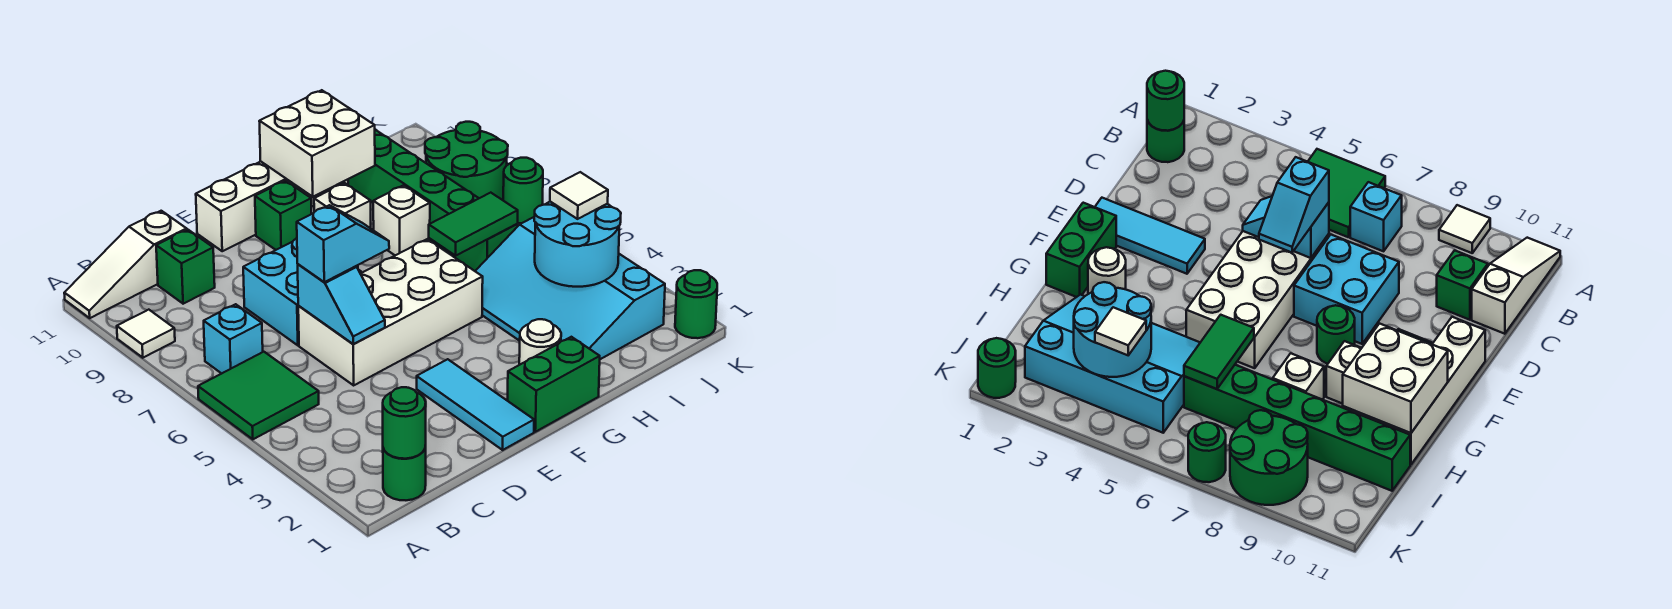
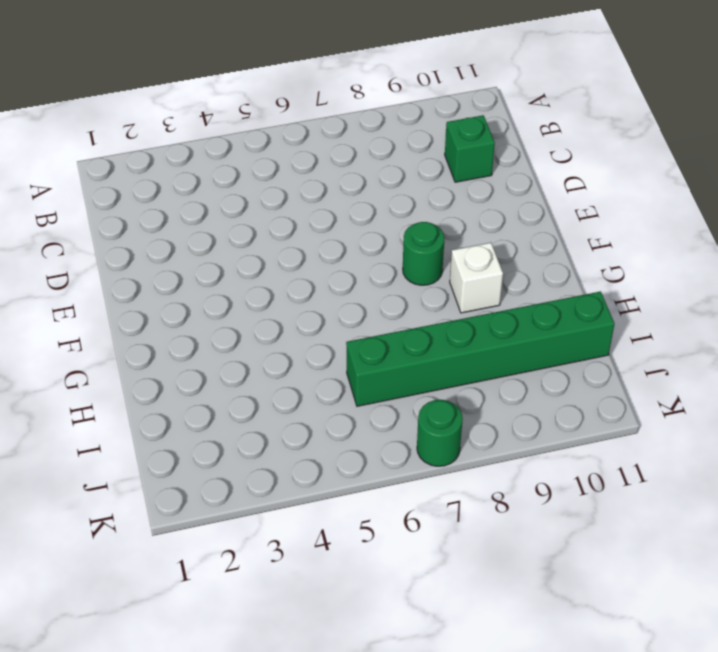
none -> green tile A5:B6 level 1
none -> white tile A9 level 1
none -> white slope A11:C11 level 1 top C

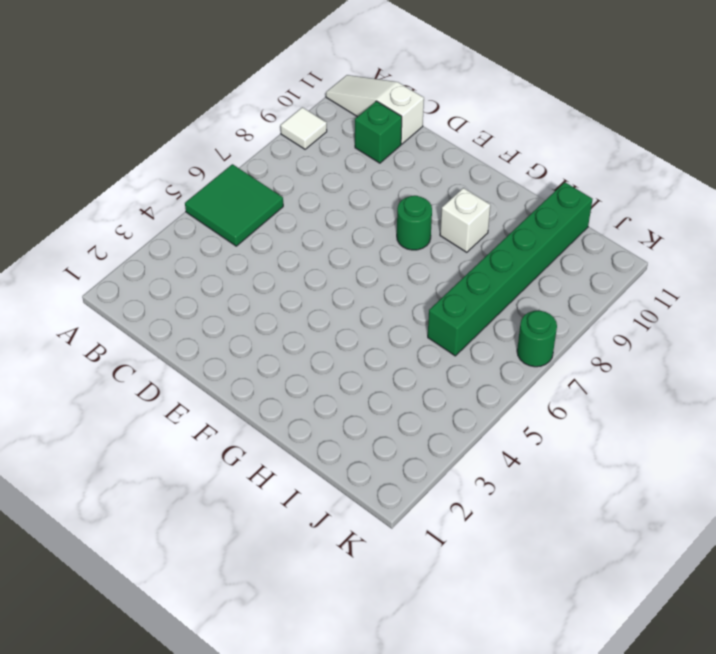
none -> green round brick B1 level 1
none -> cyan brick B7 level 1
none -> white brick D5:G6 level 1

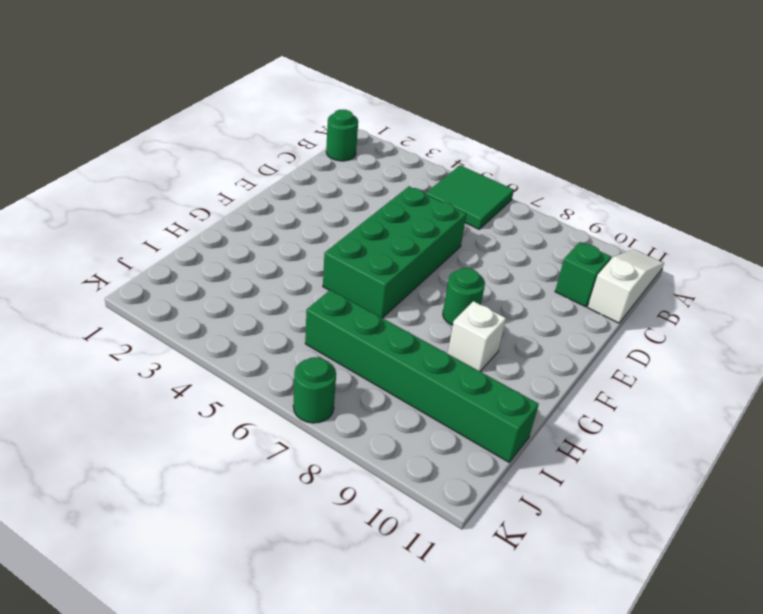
green brick D5:G6 level 1 -> white brick D5:G6 level 1
none -> white tile A9 level 1
none -> cyan brick B7 level 1
none -> cyan brick D7:E8 level 1

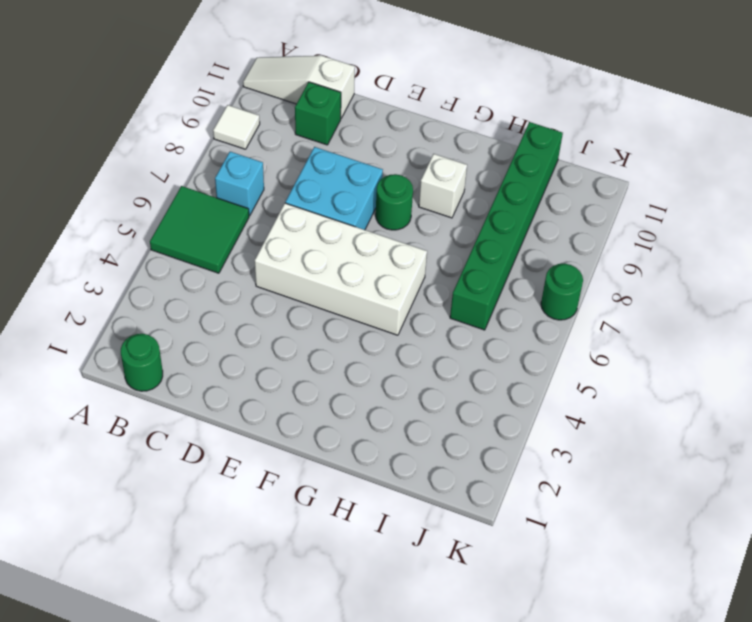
none -> cyan tile E1:E3 level 1
none -> white brick E11:H11 level 1
none -> green brick F1:G1 level 1

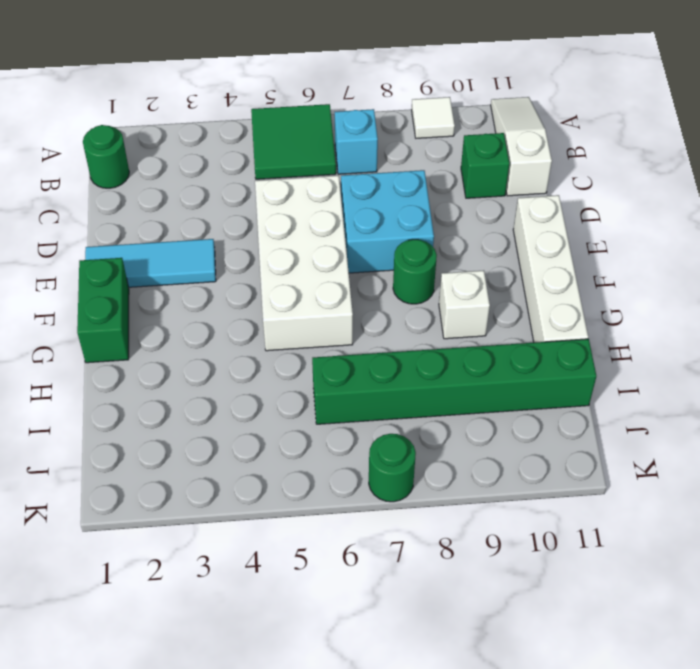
none -> green brick F10 level 1
none -> white round brick G2 level 1
none -> cyan slope H2:J5 level 1 top J

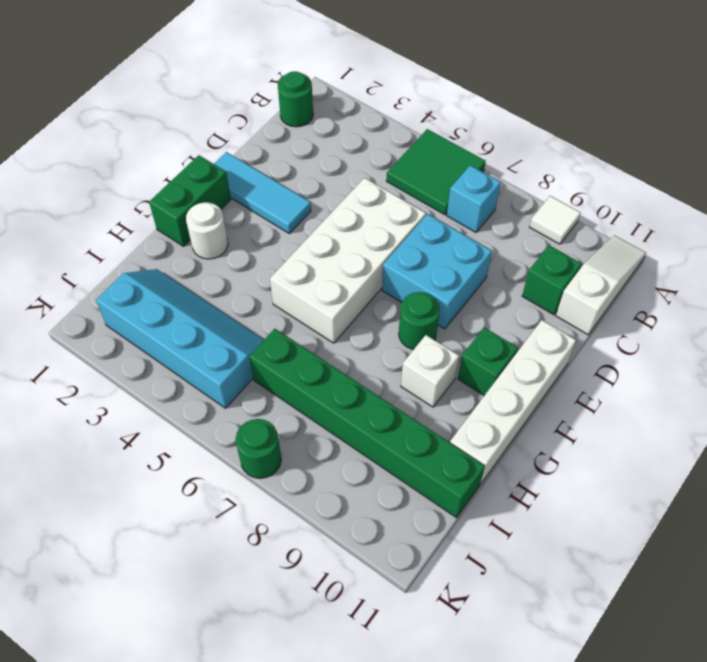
cyan slope I2:J5 level 1 top J -> cyan slope H2:J5 level 1 top J
none -> white brick H8 level 1
none -> green round brick J8:K9 level 1
none -> green round brick K1 level 1

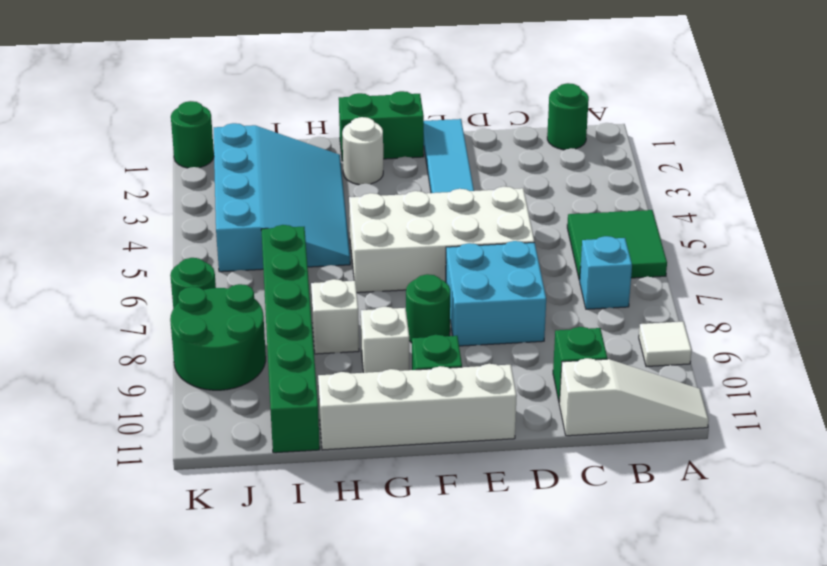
none -> green round brick B1 level 2
none -> cyan slope D5:D6 level 2 top 6
none -> white brick G10:H11 level 2

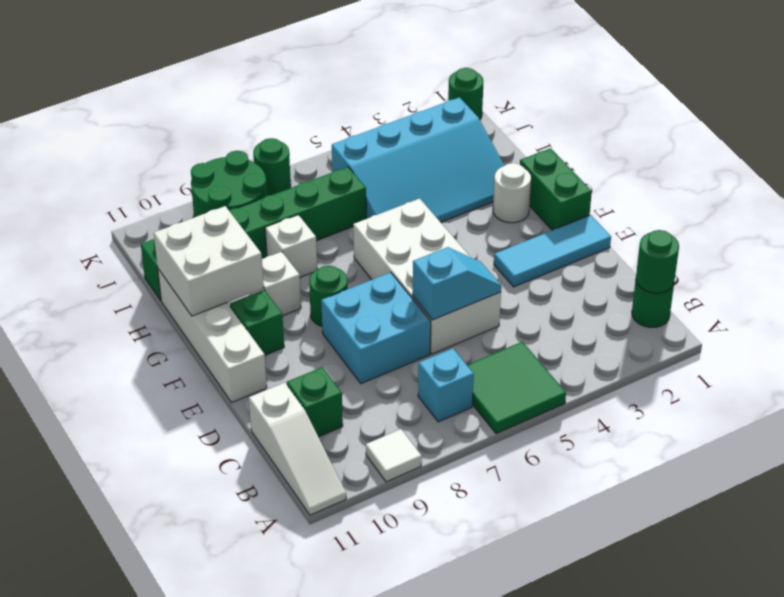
none -> green tile H6:I6 level 2
none -> cyan round brick I3:J4 level 2
none -> cyan slope D6:E6 level 3 top D

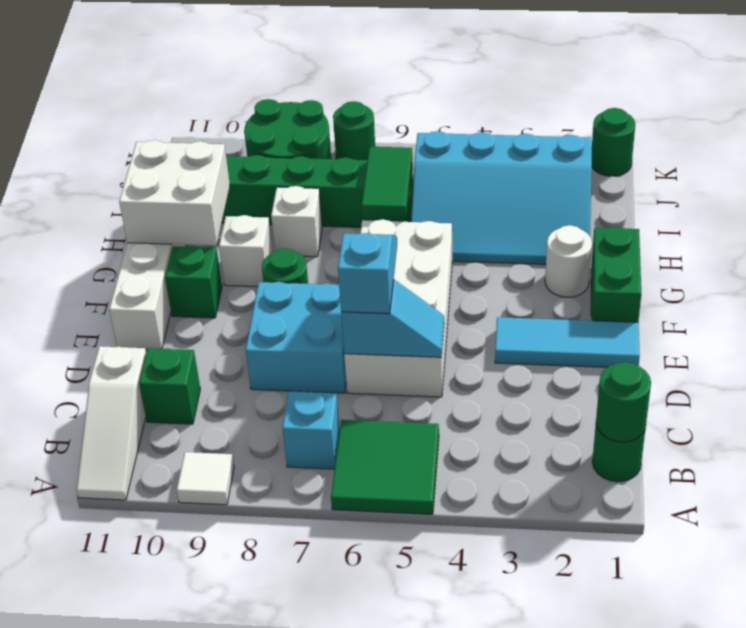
none -> cyan round brick I3:J4 level 2
none -> white tile J4 level 3

